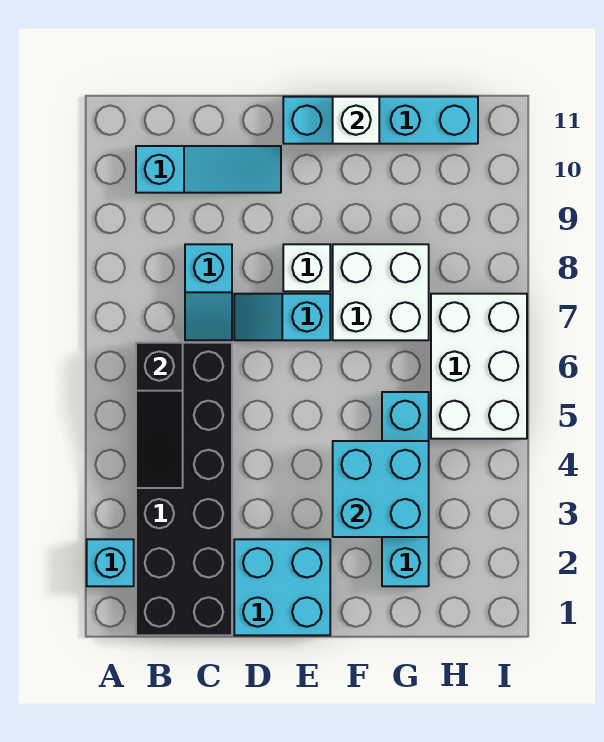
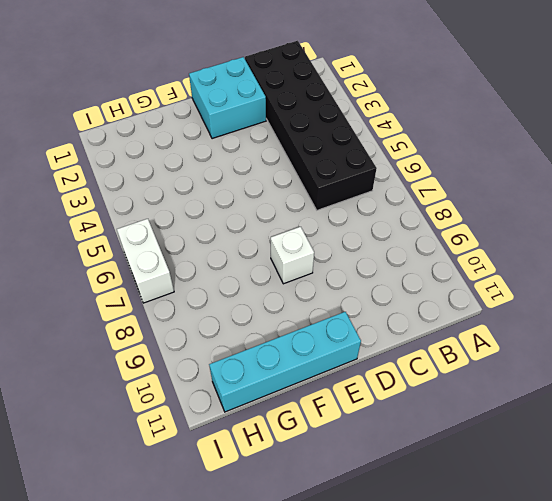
white brick I6:I7 level 1 -> white brick H5:I7 level 1
none -> cyan brick A2 level 1
none -> cyan slope B10:D10 level 1 top B
none -> cyan slope C7:C8 level 1 top 8

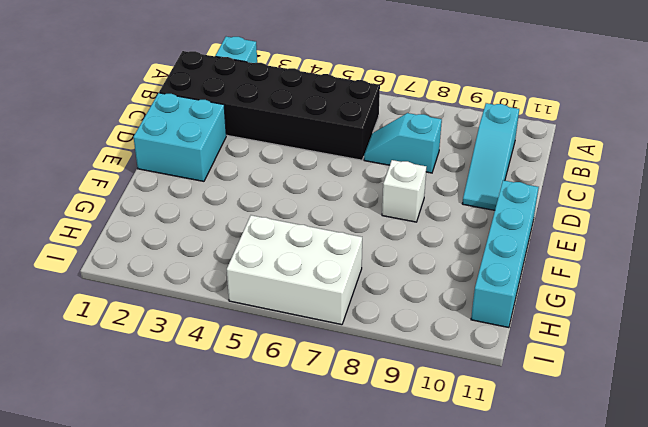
none -> cyan slope D7:E7 level 1 top E
none -> white brick F7:G8 level 1
none -> cyan brick G2:G5 level 1

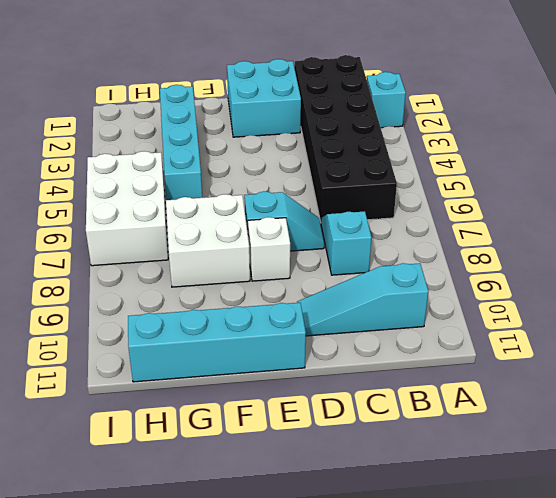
none -> black slope B4:B6 level 2 top 6
none -> cyan brick F3:G4 level 2
none -> white brick F11 level 2

